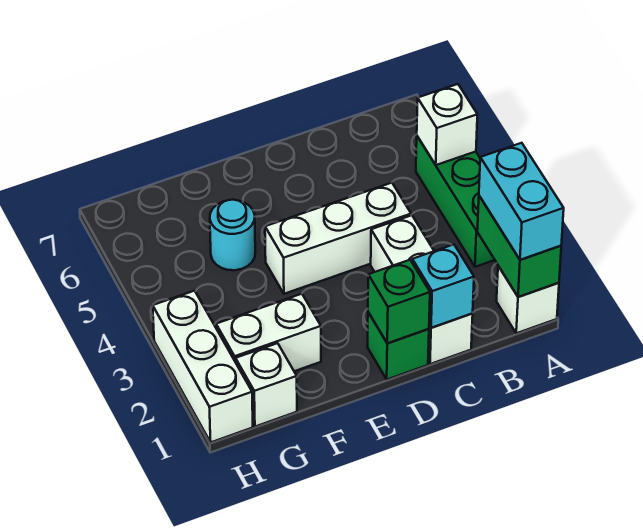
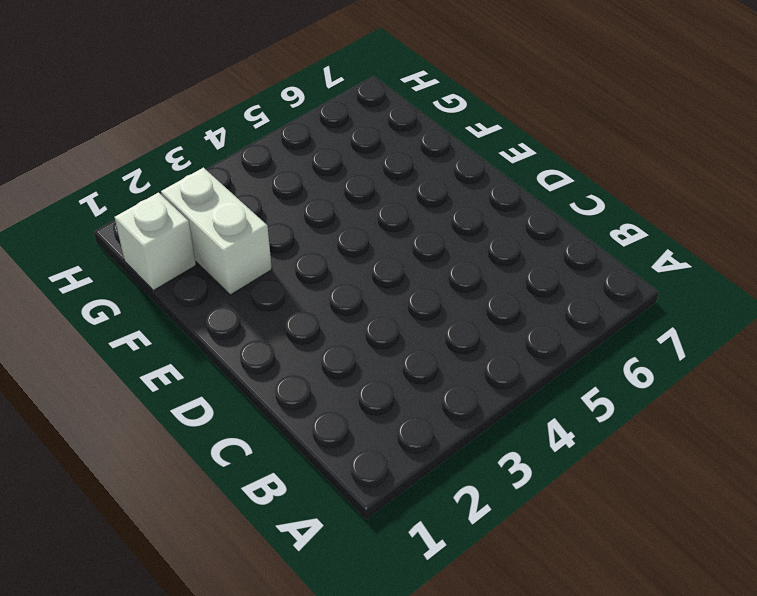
none -> white brick A1 level 1
none -> green brick A3:A5 level 1
none -> white brick C1:C3 level 1

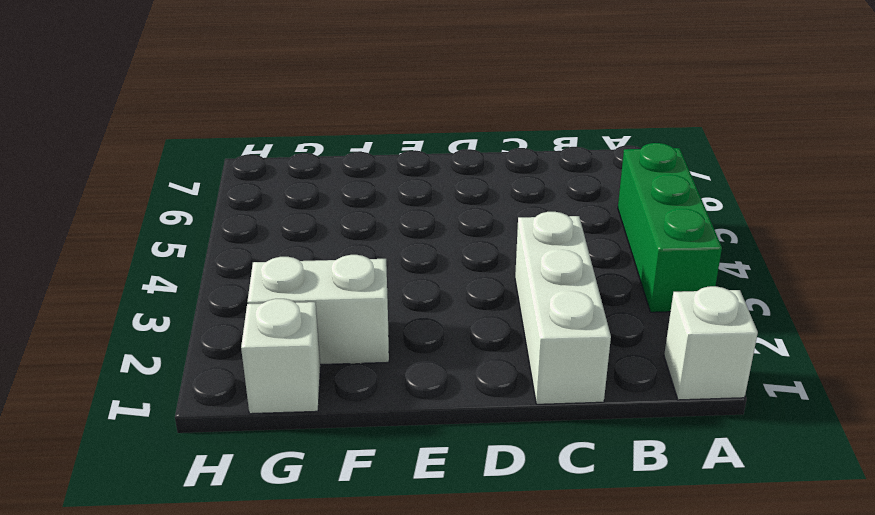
none -> white brick C4:E4 level 1
none -> green brick D1 level 1
none -> cyan round brick F5 level 1

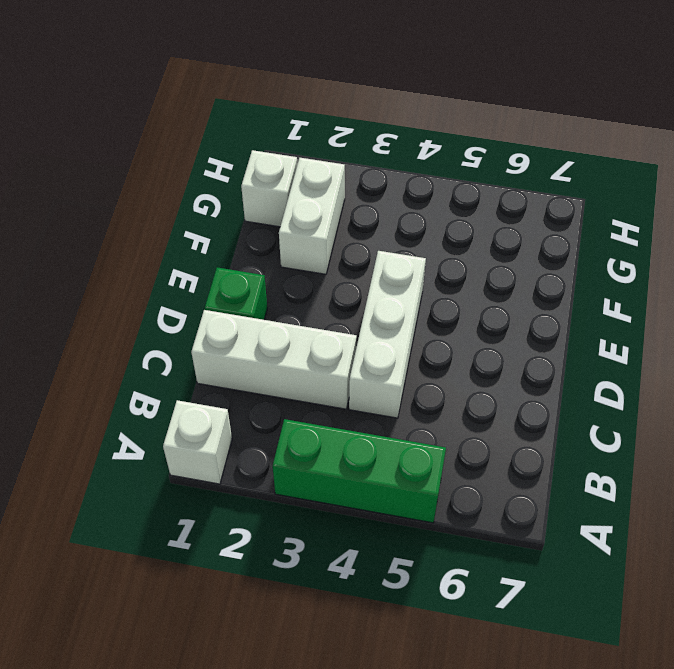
none -> cyan round brick F5 level 1
none -> white brick H1:H3 level 1
none -> green brick A1:A2 level 2

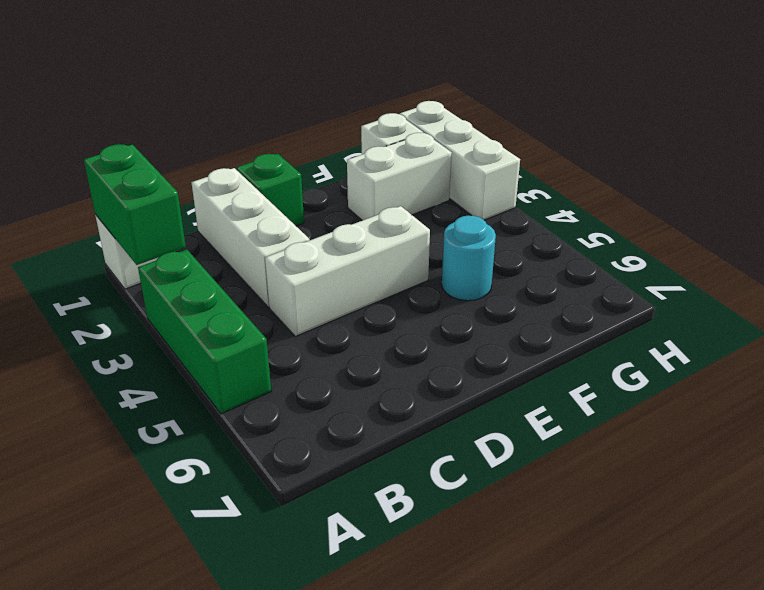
none -> white brick A5 level 2
none -> cyan brick C1 level 2
none -> green brick D1 level 2

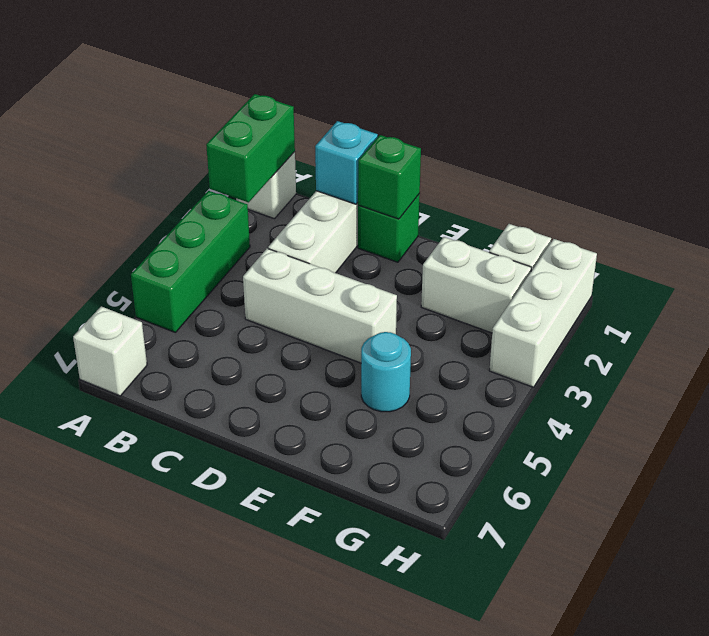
white brick A7 level 1 -> white brick A5 level 2
none -> cyan brick A1:A2 level 3

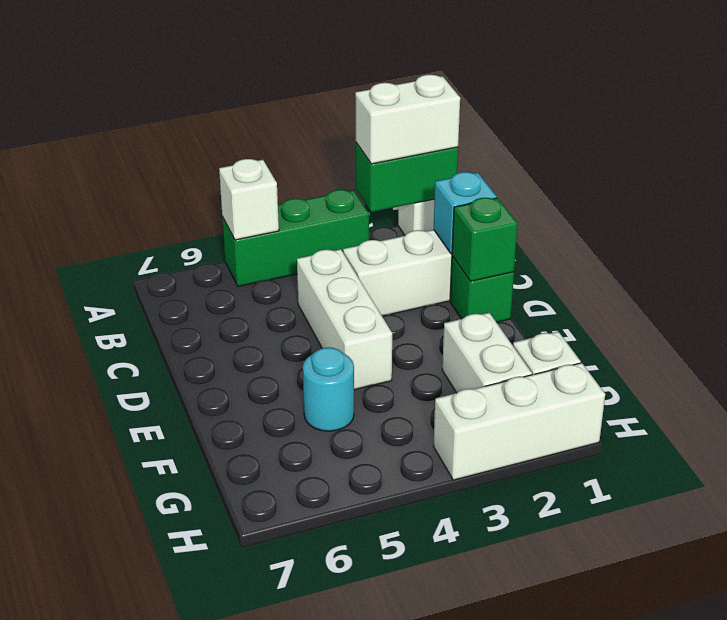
white brick A1:A2 level 3 -> cyan brick A1:A2 level 3

